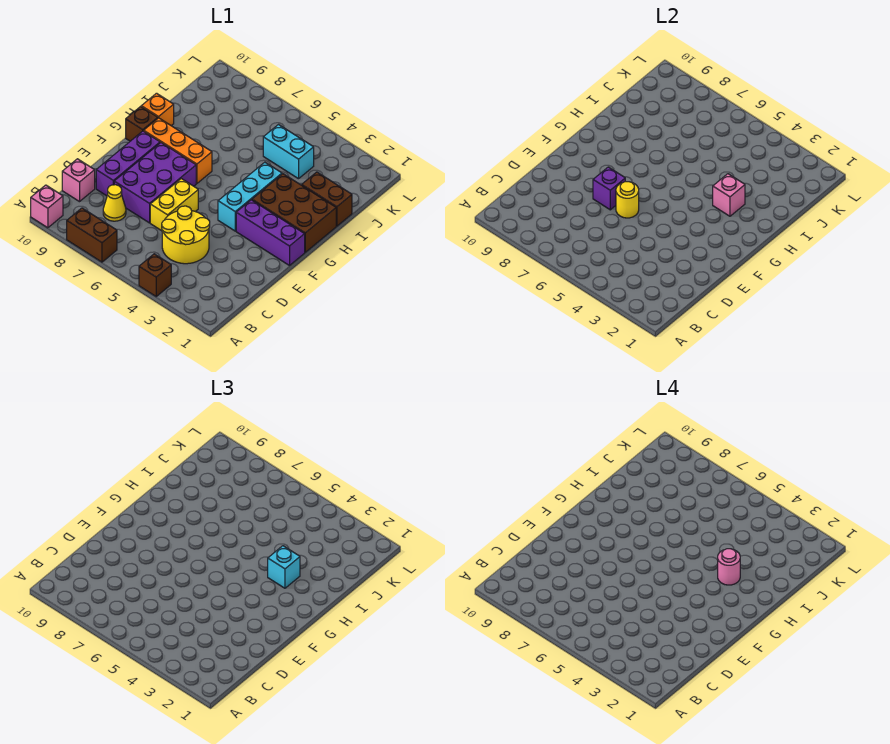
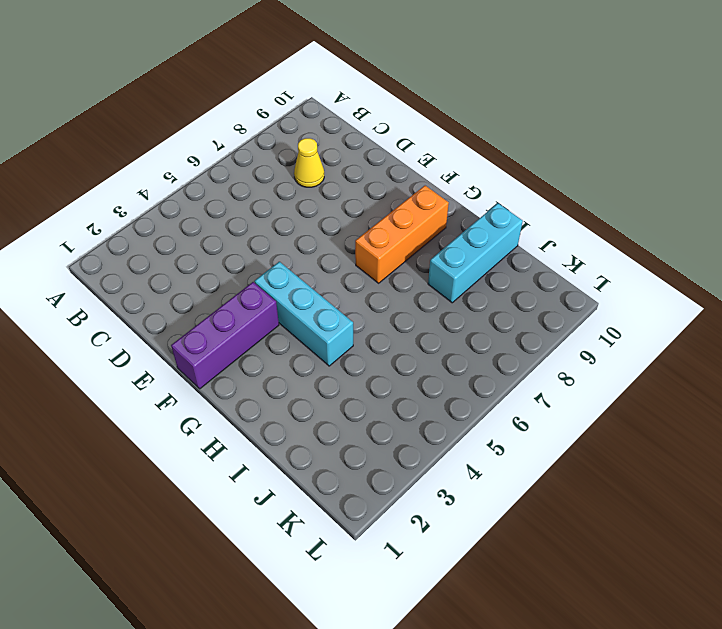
cyan brick I8:I10 level 1 -> none
none -> brown brick A4 level 1
none -> brown brick A7:A8 level 1
none -> pink brick A10 level 1

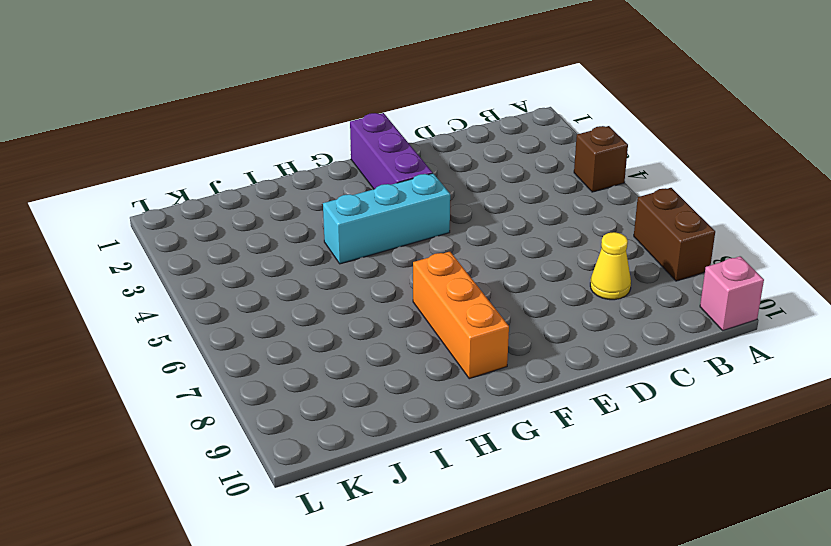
none -> yellow round brick C4:D5 level 1
none -> pink brick C10 level 1
none -> yellow brick D6:E6 level 1

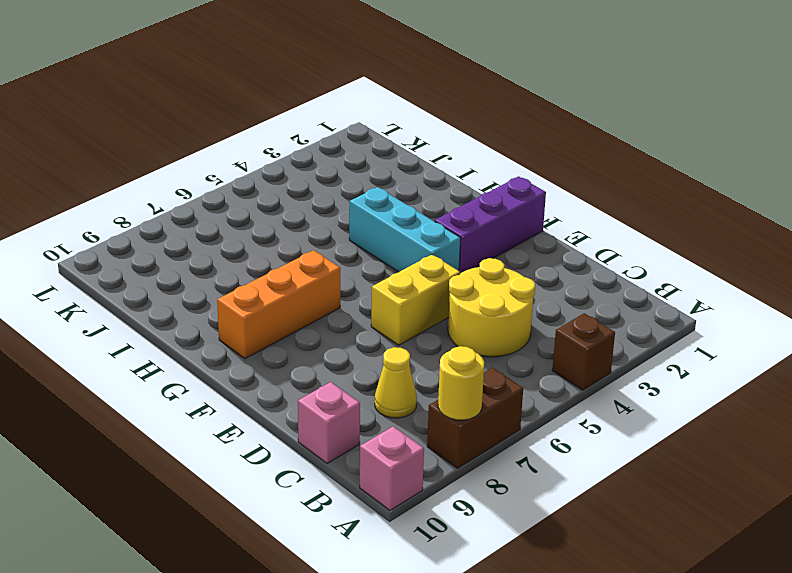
yellow round brick A8 level 2 -> yellow round brick E6 level 2
yellow brick E5:E6 level 1 -> yellow brick D6:E6 level 1
none -> purple brick D7:F8 level 1
none -> purple brick D9:F9 level 1
none -> brown brick G1:H3 level 1

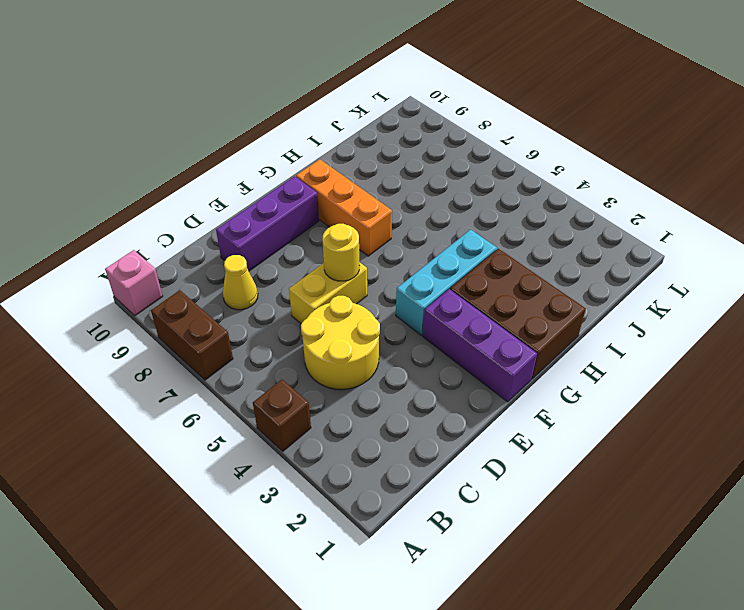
none -> pink brick C10 level 1
none -> purple brick D7:F8 level 1
none -> brown brick G10 level 1

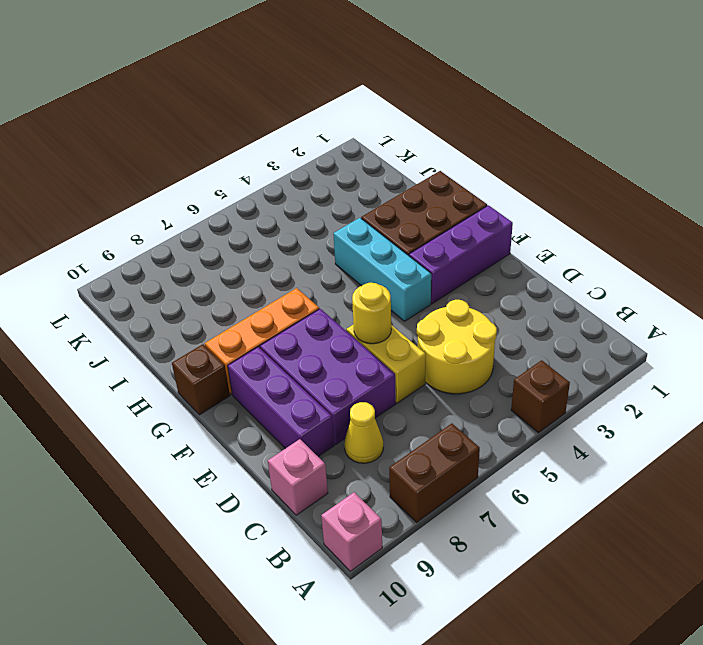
none -> orange brick H10 level 1
none -> brown brick I1:I2 level 1
none -> cyan brick J4:J5 level 1

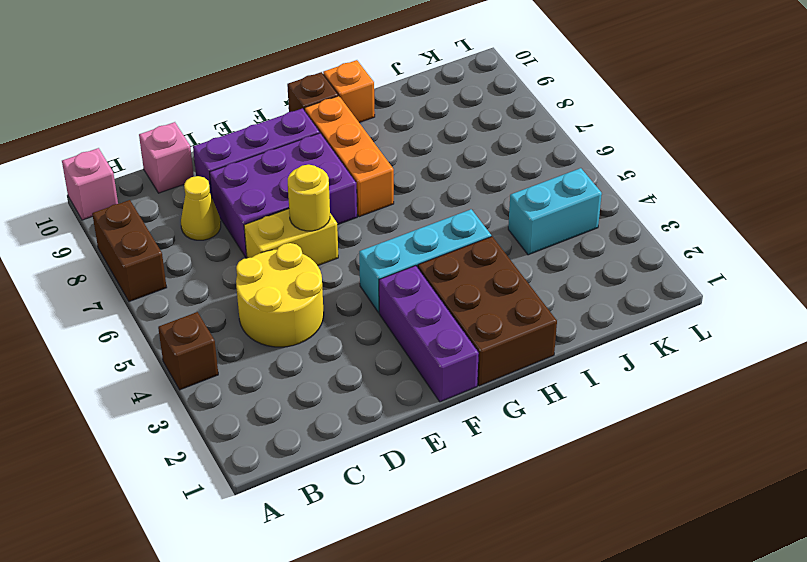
cyan brick J4:K4 level 1 -> cyan brick J4:J5 level 1
none -> brown brick I1:I2 level 1
none -> purple brick E7 level 2
none -> pink brick H3 level 2

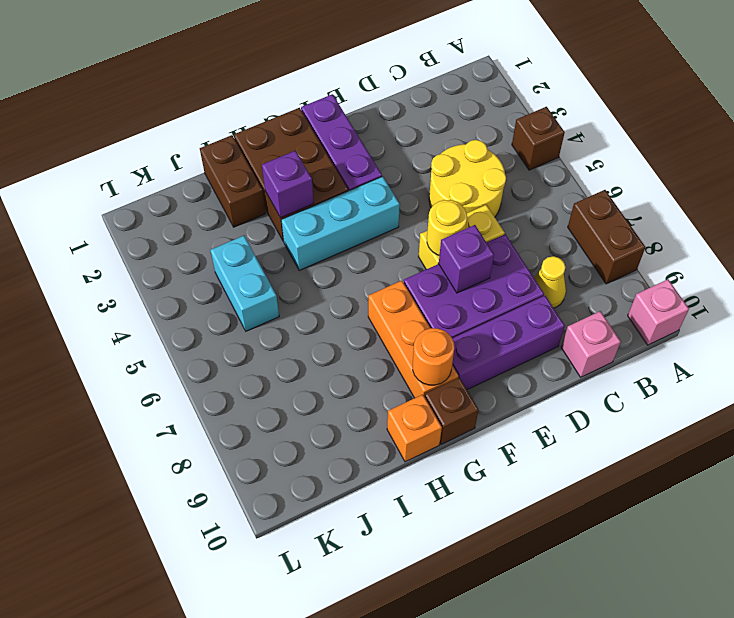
orange round brick G9 level 2 -> none
purple brick H3 level 2 -> pink brick H3 level 2
none -> cyan brick H3 level 3
none -> pink round brick H3 level 4

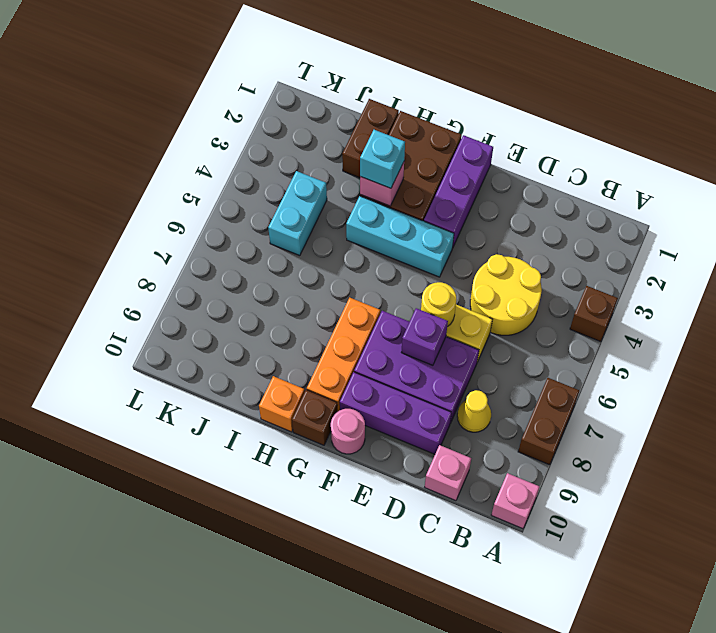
pink round brick F10 level 1 -> pink round brick H3 level 4

